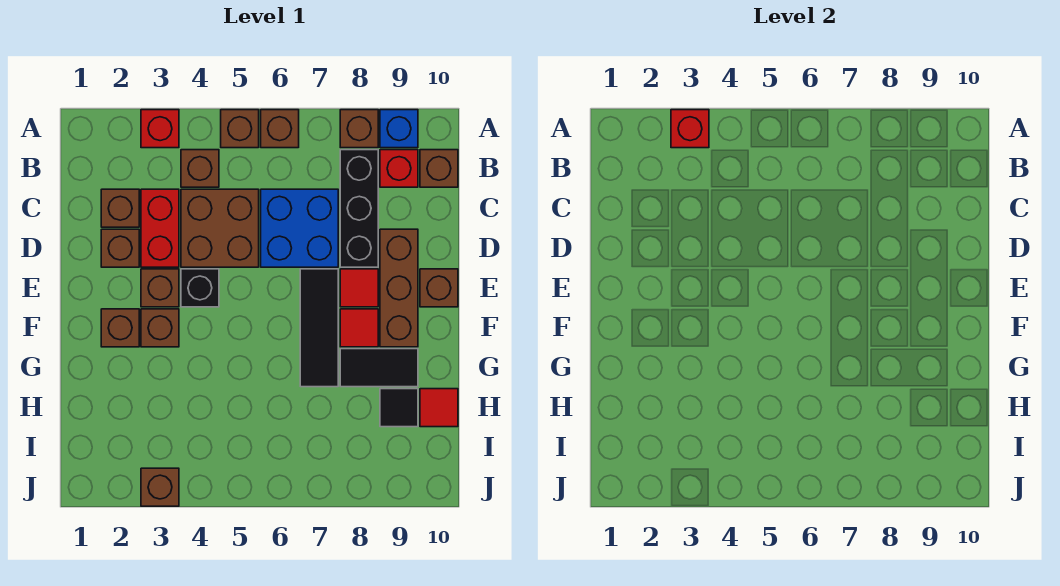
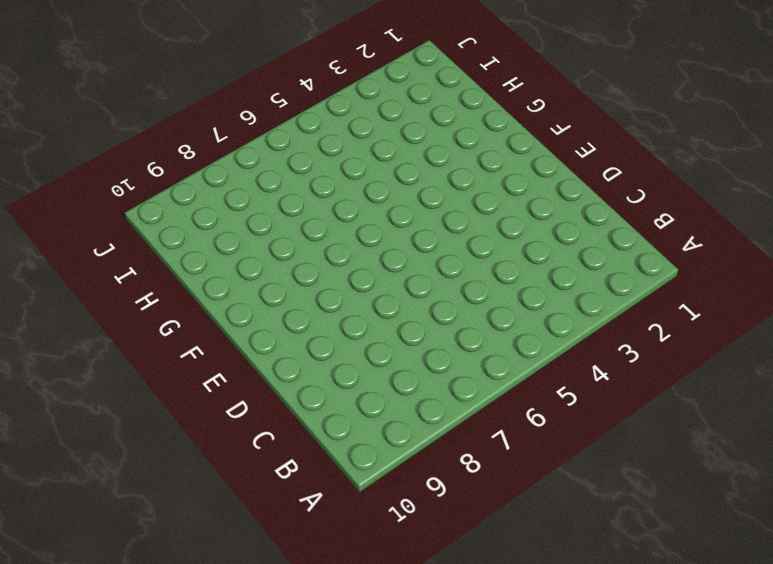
none -> red brick A3 level 1
none -> brown brick A5 level 1
none -> brown brick A6 level 1

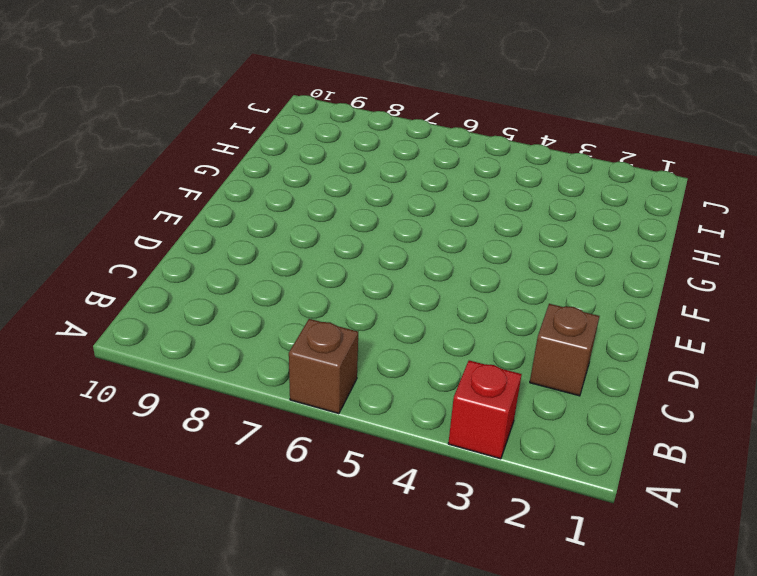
none -> brown brick A5 level 1
none -> brown brick A8 level 1
none -> blue brick A9 level 1

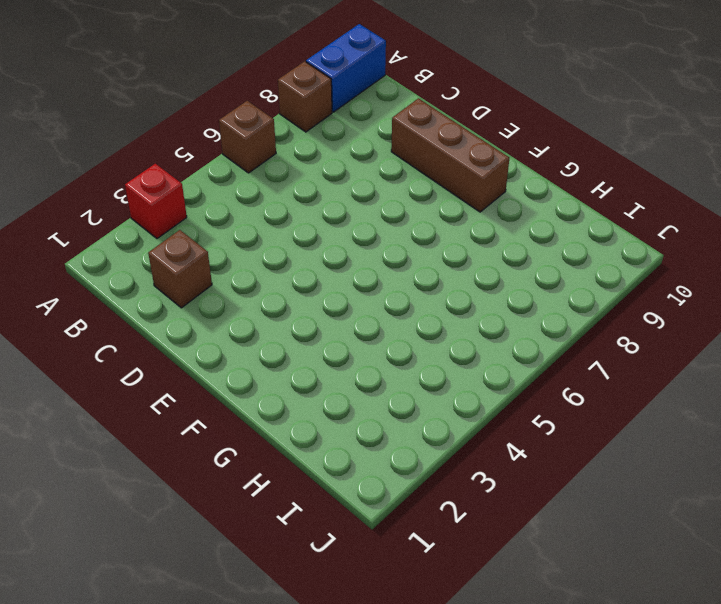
blue brick A9:A10 level 1 -> blue brick A9 level 1
none -> brown brick A5 level 1
none -> brown brick B4 level 1
none -> black brick B8:D8 level 1

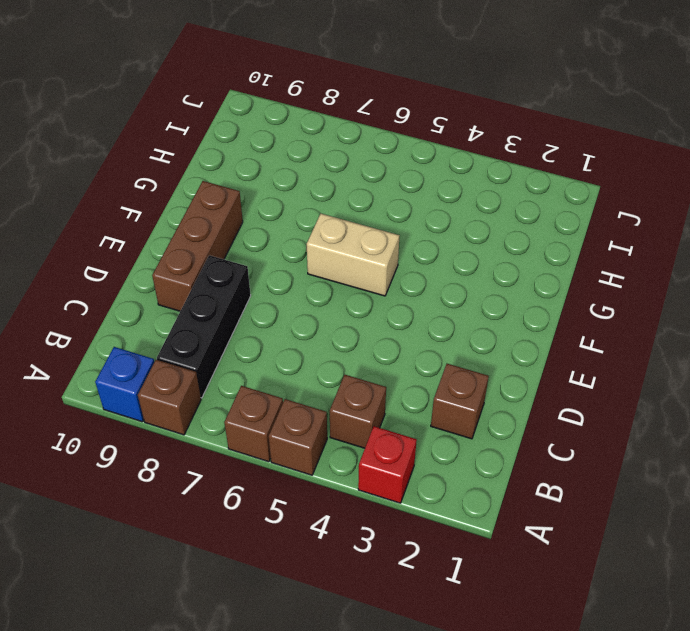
tan brick F5:F6 level 1 -> none
none -> red brick B9 level 1
none -> brown brick B10 level 1
none -> red brick C3:D3 level 1

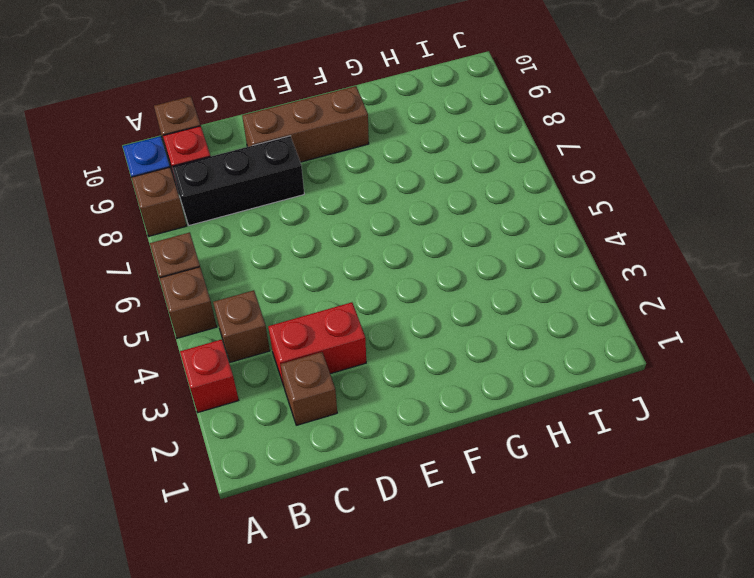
none -> brown brick C4:D5 level 1
none -> blue brick C6:D7 level 1
none -> brown brick D2 level 1

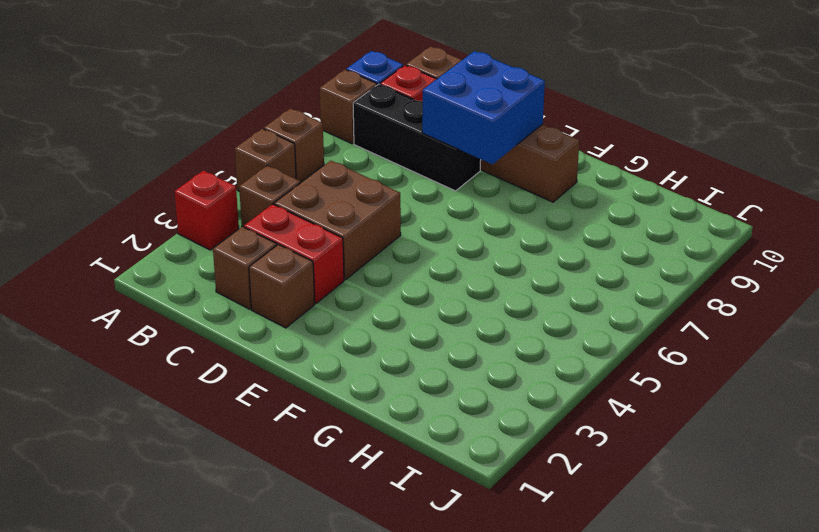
blue brick D8:E9 level 2 -> blue brick C6:D7 level 1
none -> brown brick E3 level 1
none -> black brick E4 level 1
none -> black tile E7:G7 level 1

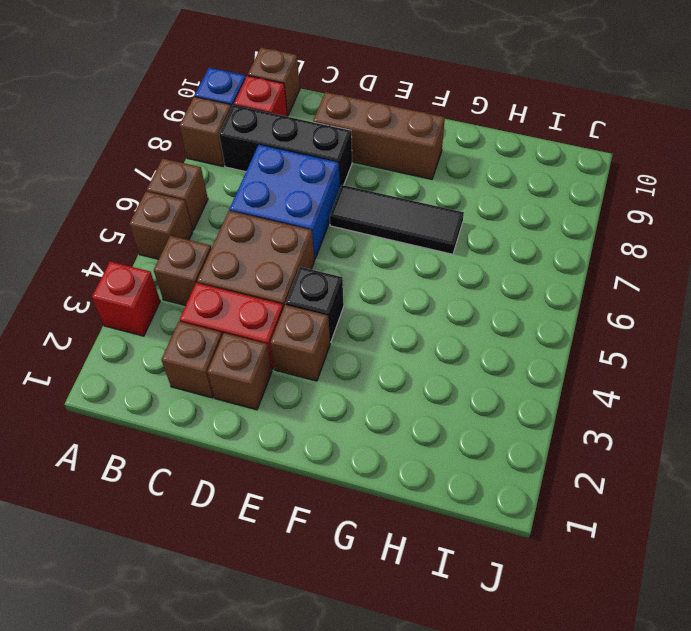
none -> red tile E8 level 1
none -> brown brick E10 level 1
none -> brown brick F2 level 1

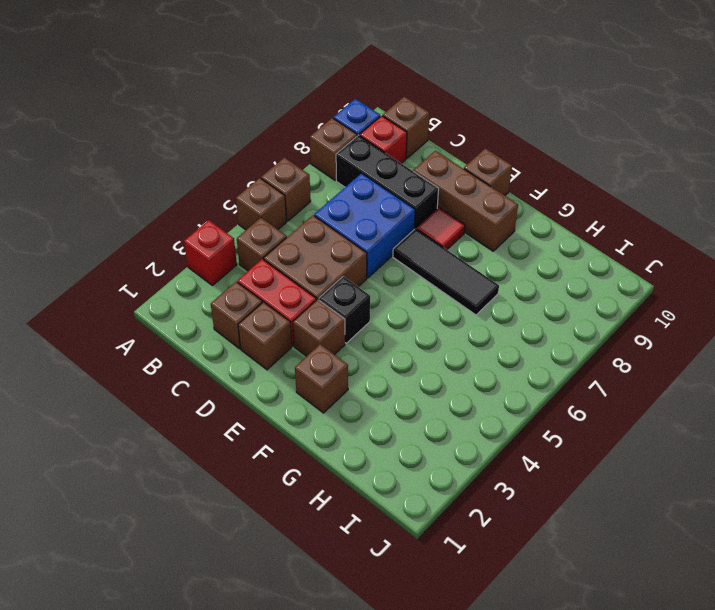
none -> brown brick F3 level 1
none -> red tile F8 level 1
none -> black tile G8:G9 level 1

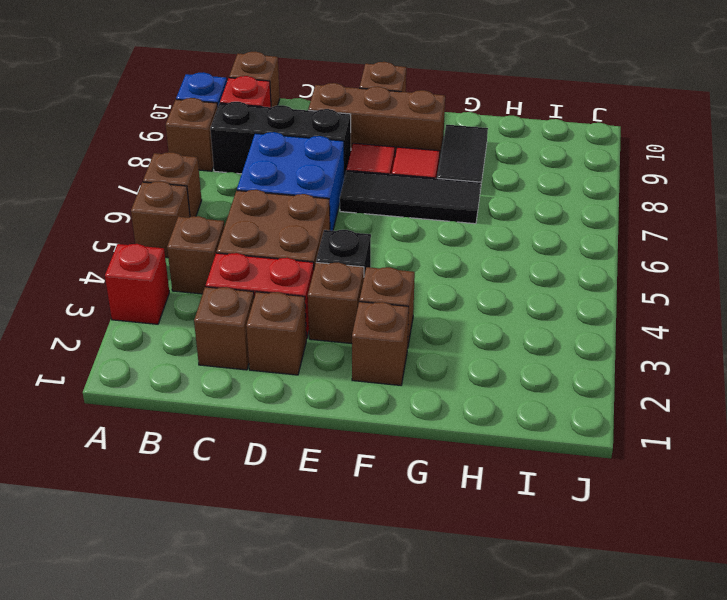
none -> black tile H9 level 1
none -> red tile H10 level 1
none -> brown brick J3 level 1

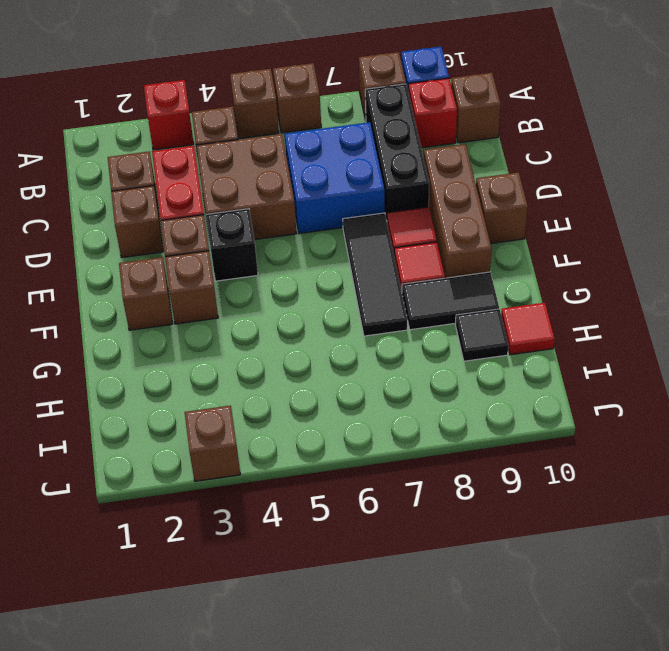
none -> red brick A3 level 2

